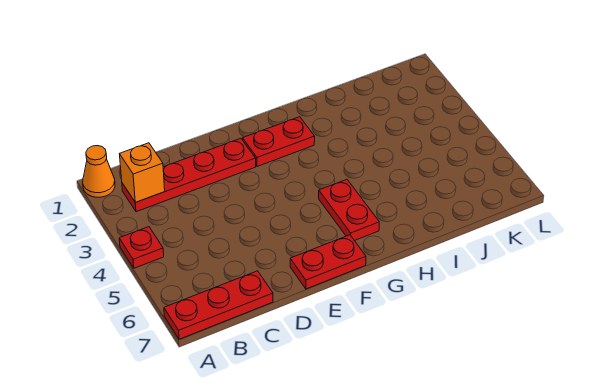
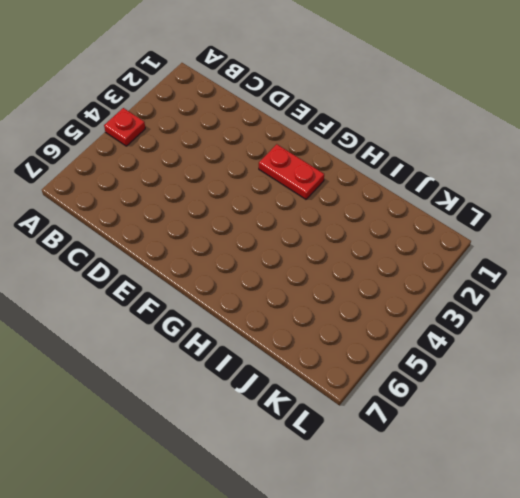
none -> orange cone A1 level 1
none -> red plate A7:C7 level 1

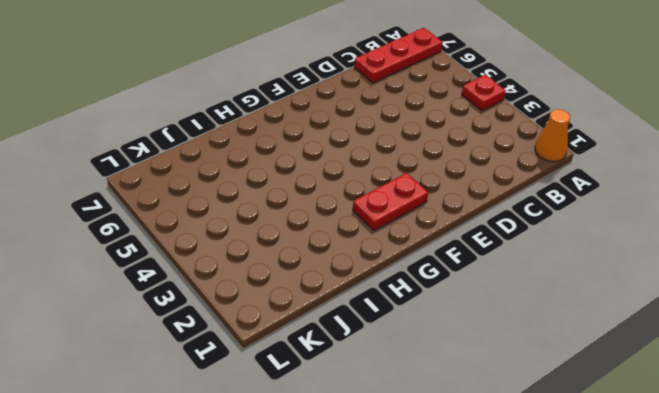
none -> red plate B2:E2 level 1
none -> red plate E7:F7 level 1

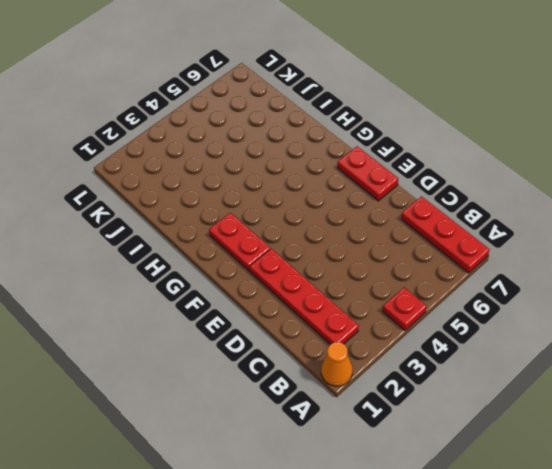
none -> red plate G5:G6 level 1
none -> orange brick B2 level 2

